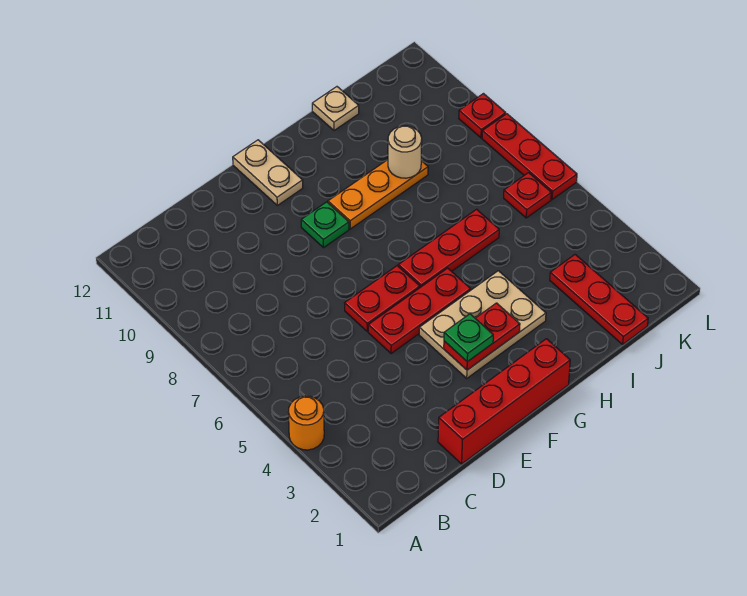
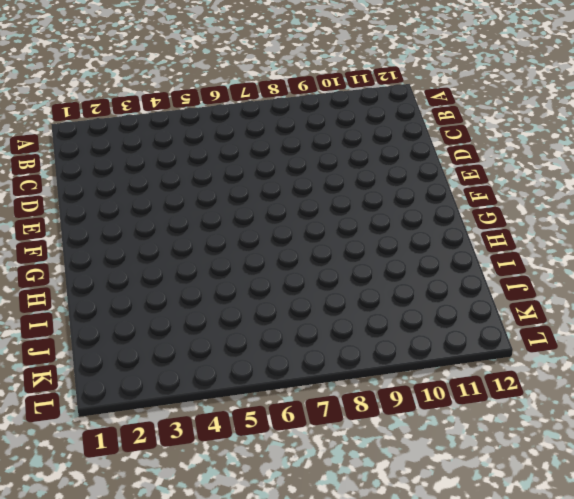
none -> orange round brick A4 level 1
none -> red brick D1:G1 level 1
none -> red plate E5:G5 level 1

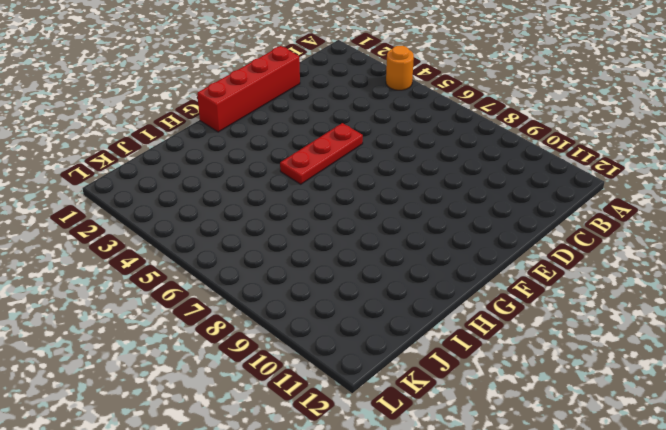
none -> red plate E6:F6 level 1
none -> tan plate F3:H4 level 1
none -> green plate F9 level 1

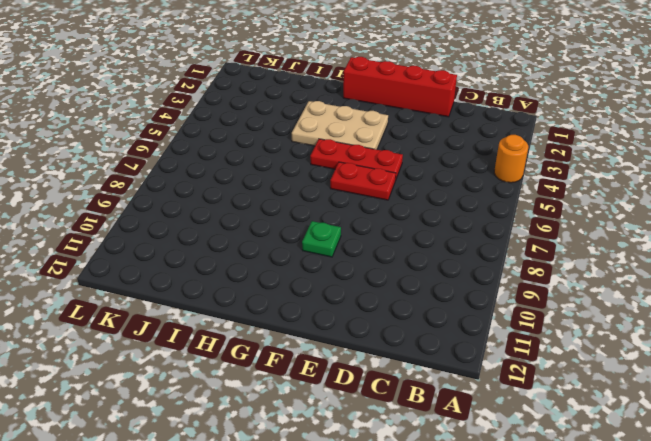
none -> tan plate F11:F12 level 1
none -> red plate G6:I6 level 1
none -> orange plate G9:I9 level 1

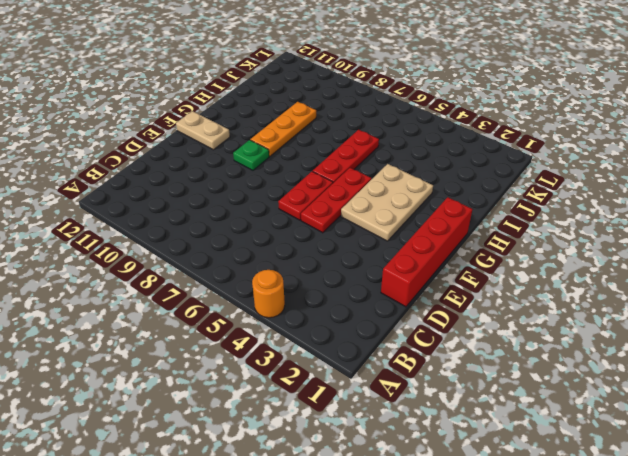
none -> tan plate I12 level 1
none -> red plate J1:J3 level 1
none -> red plate K6 level 1

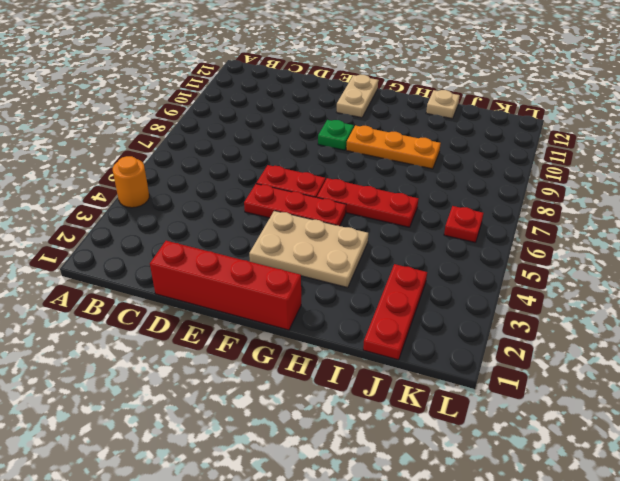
none -> red plate L6:L8 level 1
none -> red plate L9 level 1
none -> red plate F3:G3 level 2

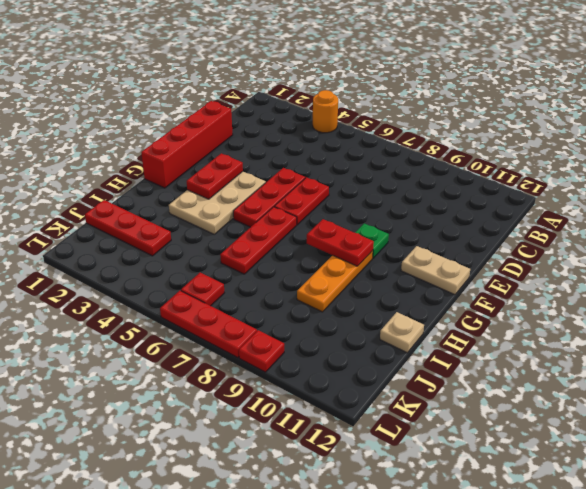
red plate G8:G9 level 2 -> none
none -> tan round brick I9 level 2
none -> green plate F3 level 3

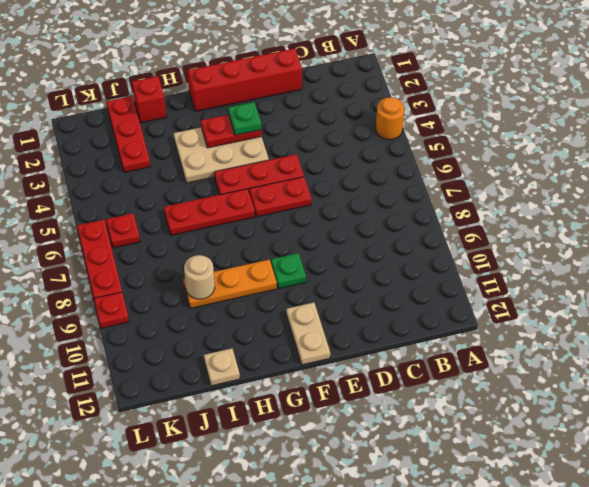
red brick I1 level 1 -> none

